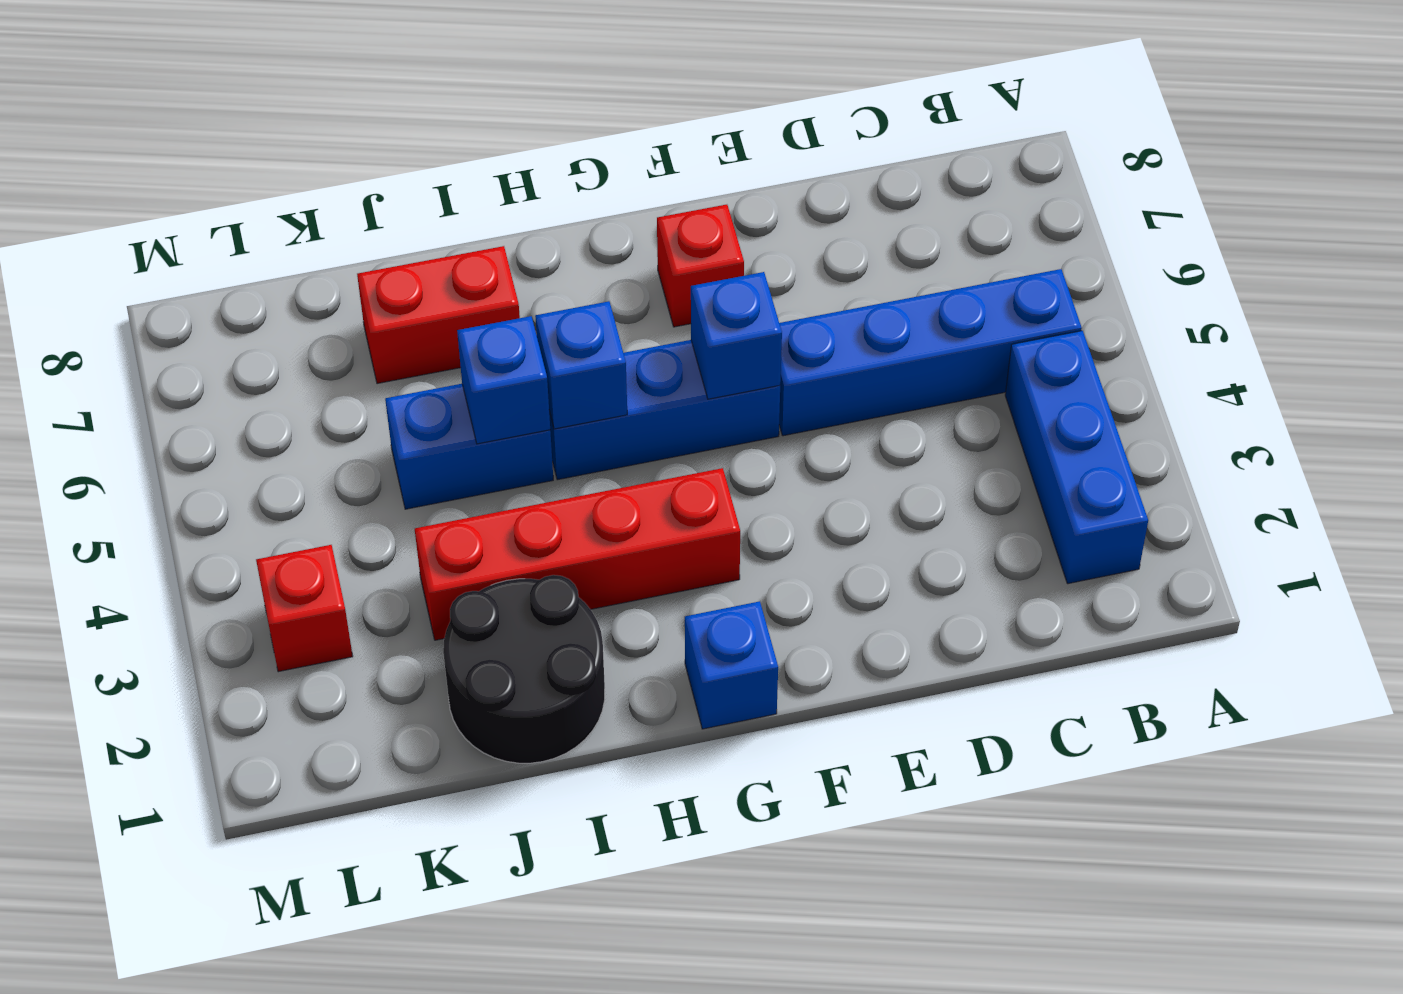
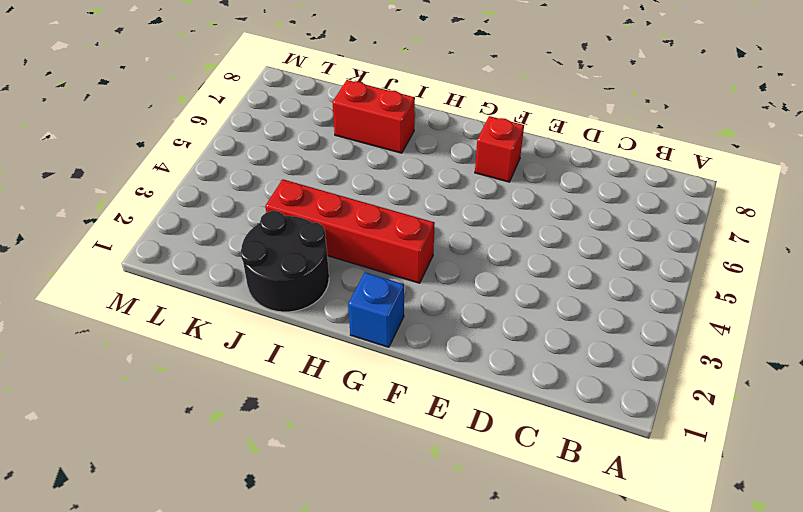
none -> blue brick B2:B4 level 1
none -> blue brick B5:E5 level 1
none -> blue brick F5:H5 level 1

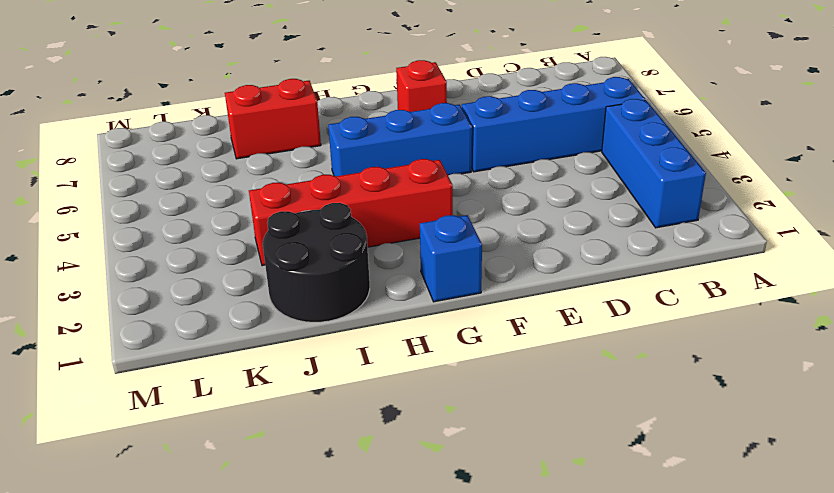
none -> blue brick I5:J5 level 1
none -> red brick L3 level 1
none -> blue brick F5 level 2

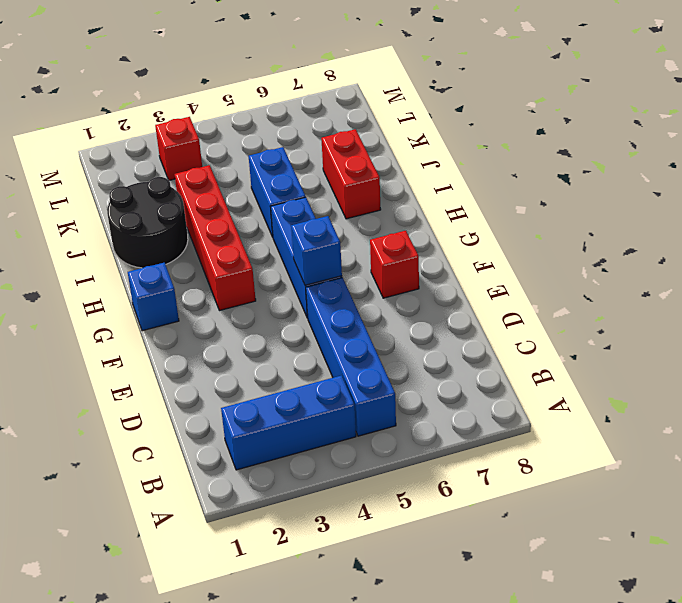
none -> blue brick H5 level 2
none -> blue brick I5 level 2

